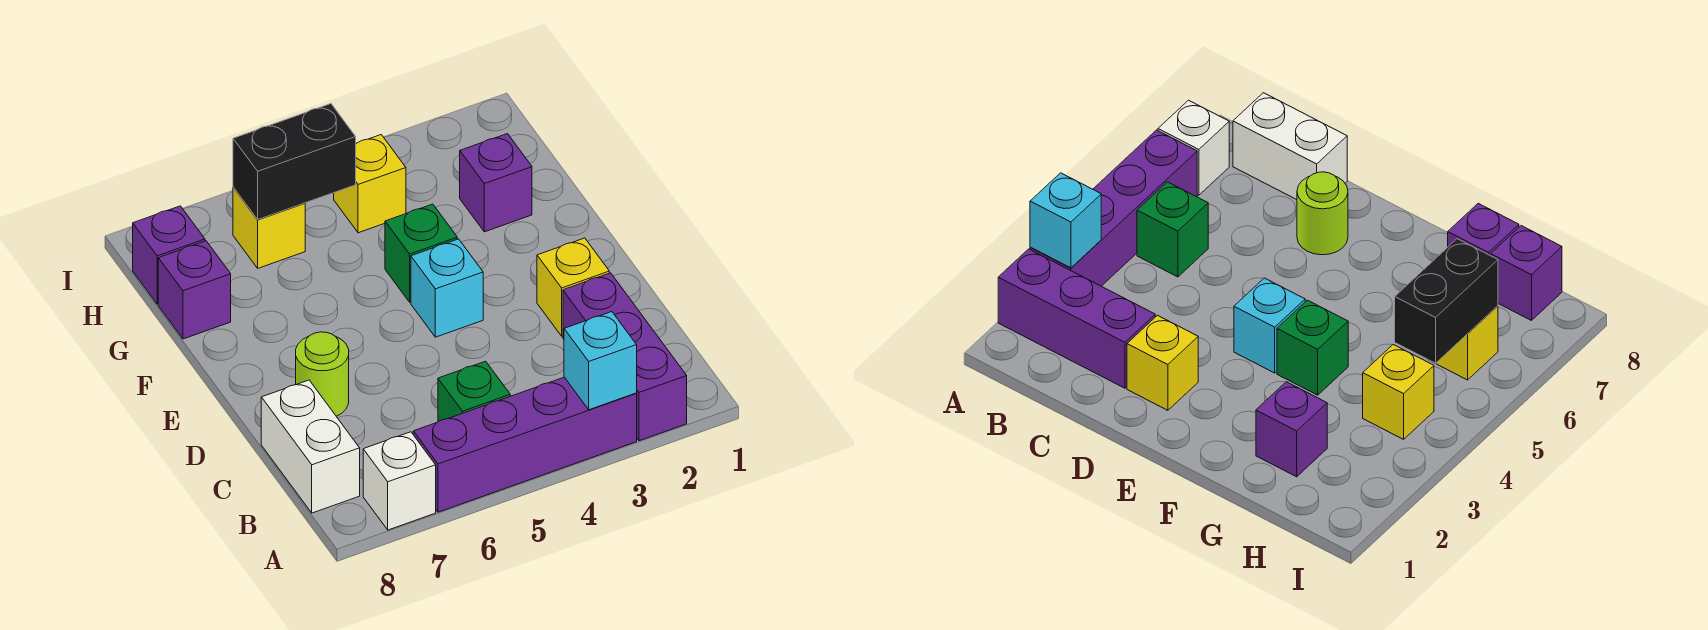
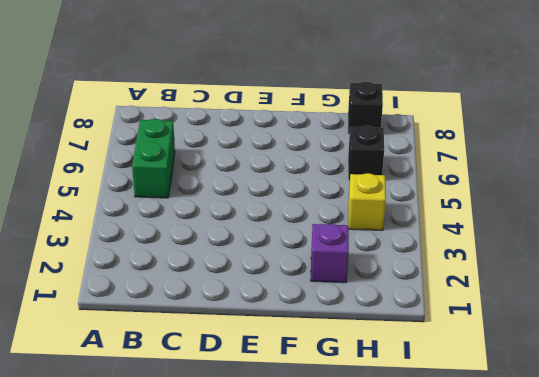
green brick B5:B6 level 1 -> green brick B5 level 1
black brick H6 level 1 -> yellow brick H6 level 1
black brick H8 level 1 -> purple brick H8 level 1
none -> purple brick A2:C2 level 1
none -> purple brick A3:A6 level 1
none -> white brick A7 level 1

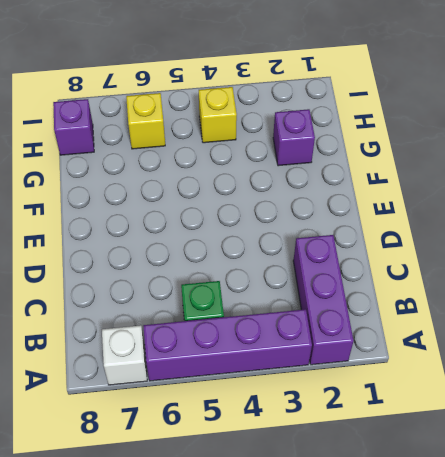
none -> white brick B8:C8 level 1
none -> yellow brick D2 level 1
none -> lime round brick D7 level 1

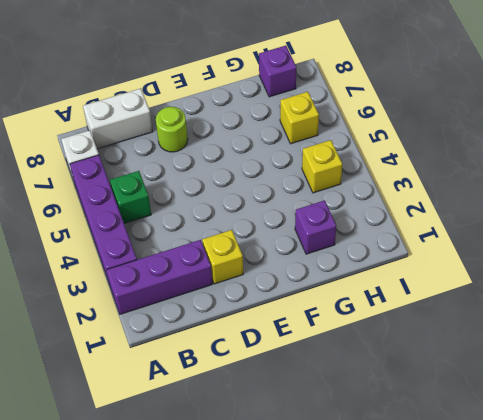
none -> cyan brick E4 level 1
none -> green brick F4 level 1
none -> purple brick G8 level 1

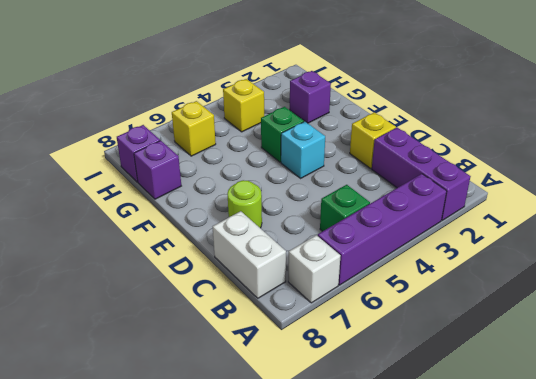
none -> cyan brick A3 level 2
none -> black brick H5:H6 level 2

